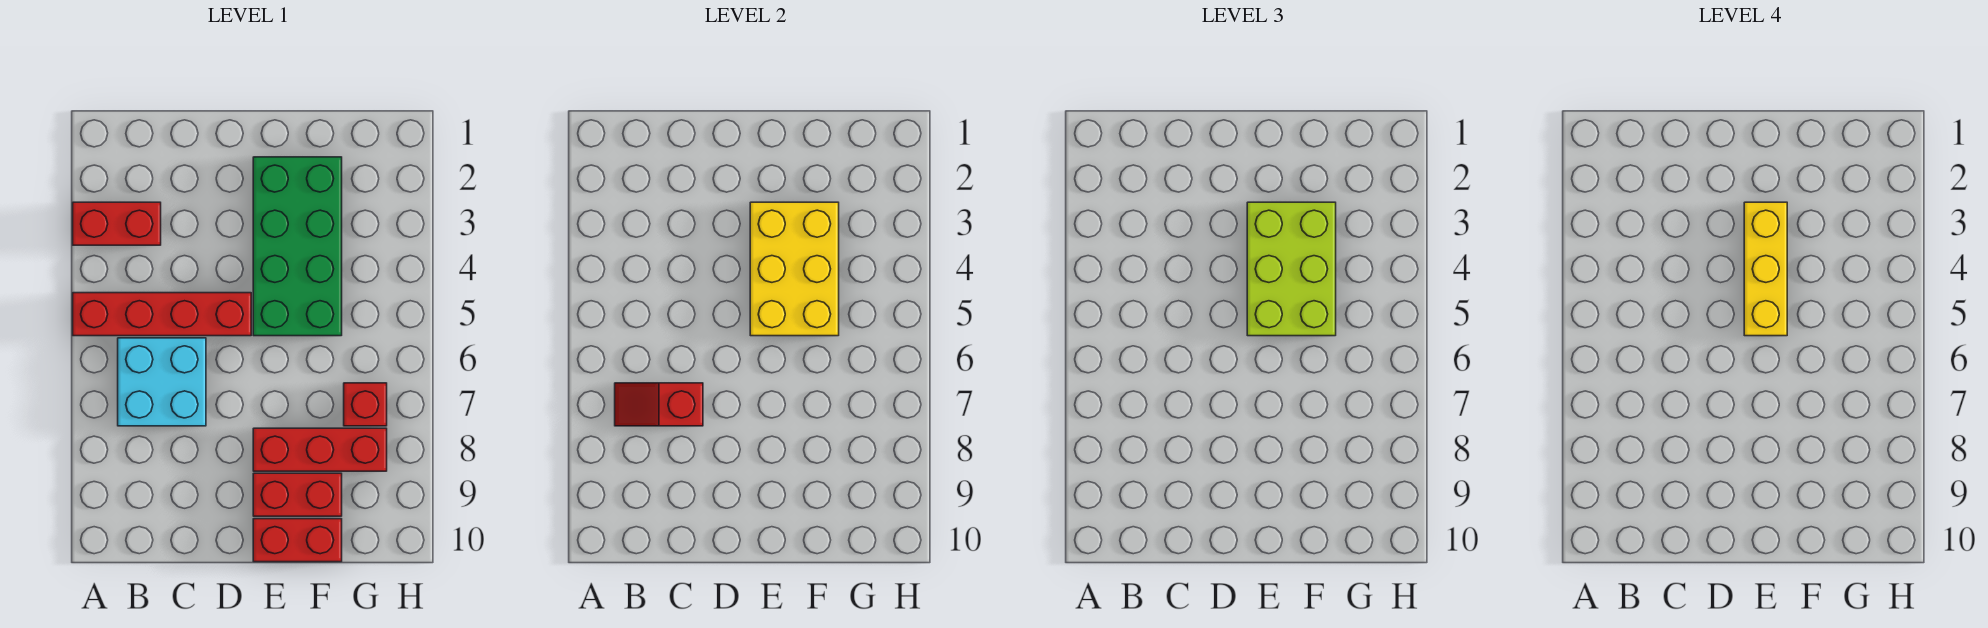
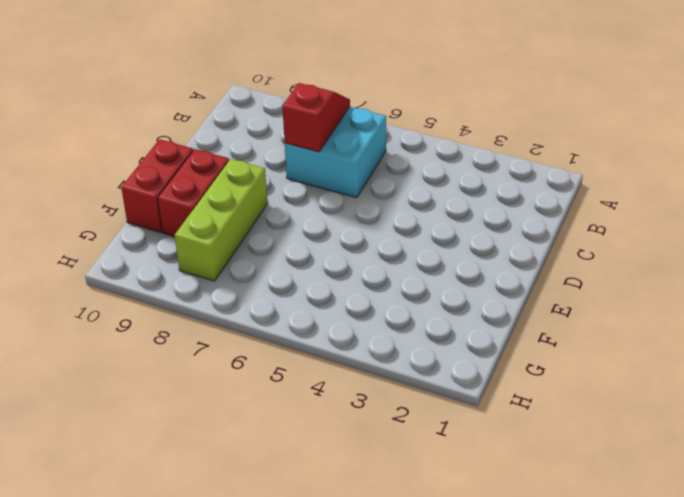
lime brick E8:G8 level 1 -> red brick E8:G8 level 1
none -> red brick A3:B3 level 1
none -> red brick A5:D5 level 1
none -> green brick E2:F5 level 1

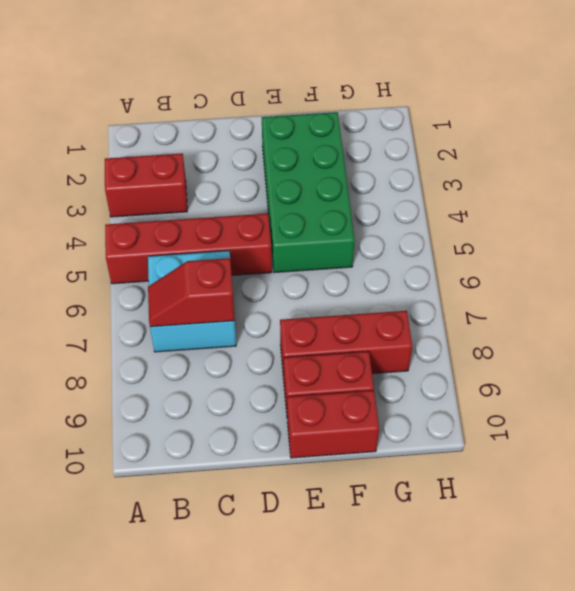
none -> red brick G7 level 1
none -> yellow brick E3:F5 level 2
none -> lime brick E3:F5 level 3

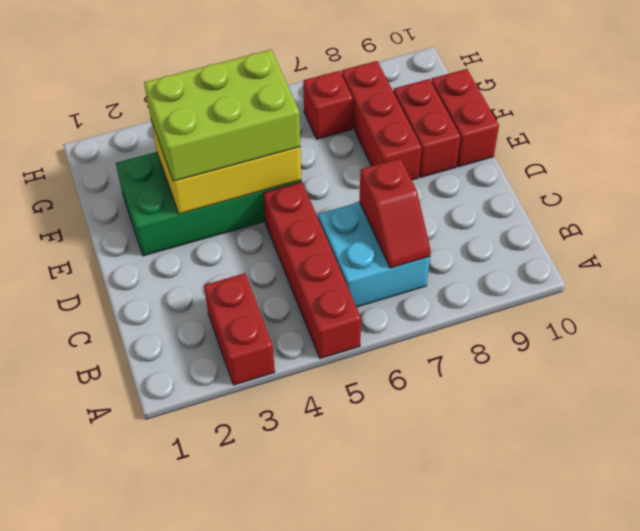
none -> yellow brick E3:E5 level 4

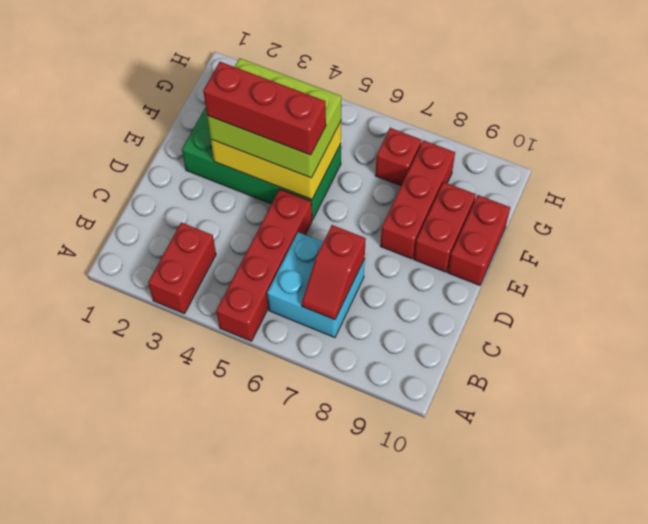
red brick E3:E5 level 4 -> yellow brick E3:E5 level 4

